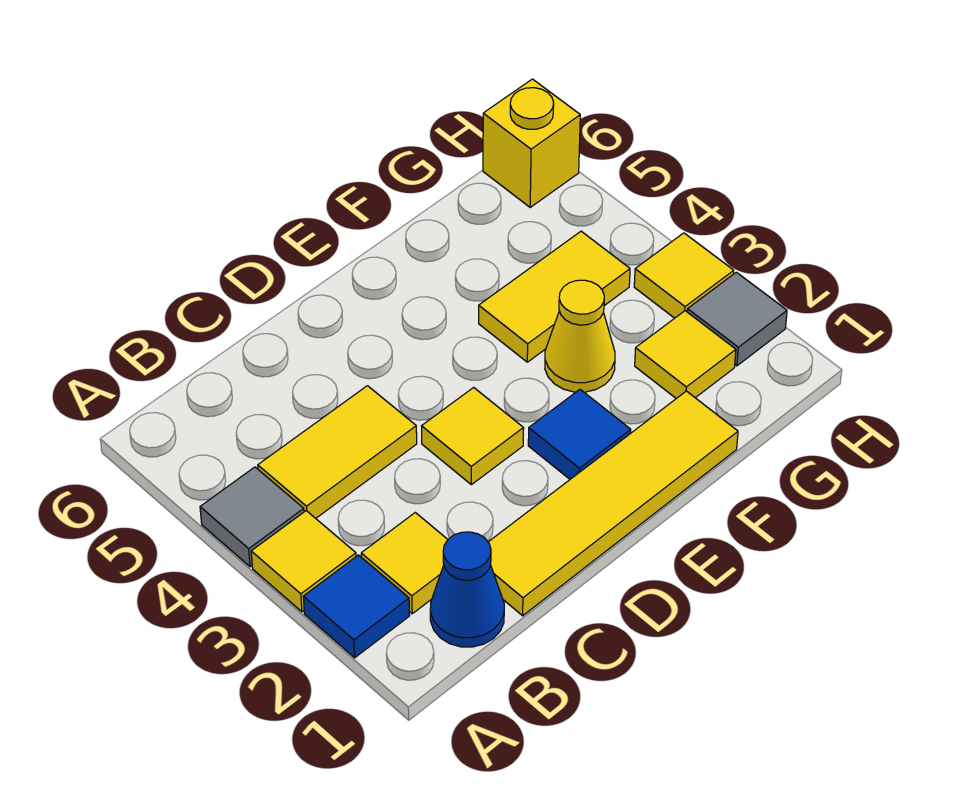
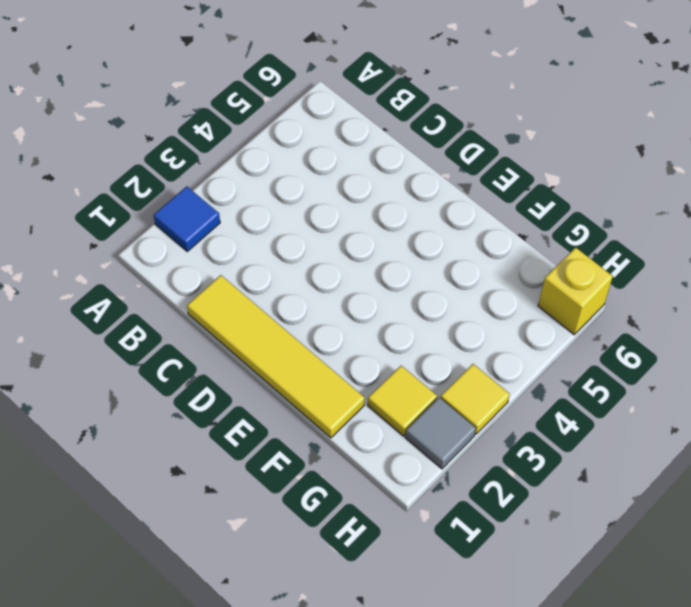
none -> yellow tile A3 level 1
none -> grey tile A4 level 1
none -> blue cone B1 level 1

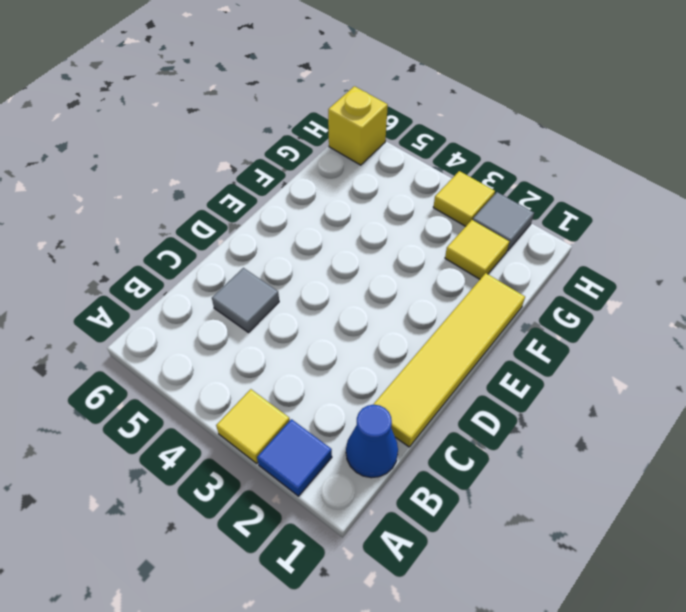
grey tile C5 level 1 -> grey tile A4 level 1
none -> yellow tile B2 level 1
none -> yellow tile B4:C4 level 1
none -> yellow tile D3 level 1

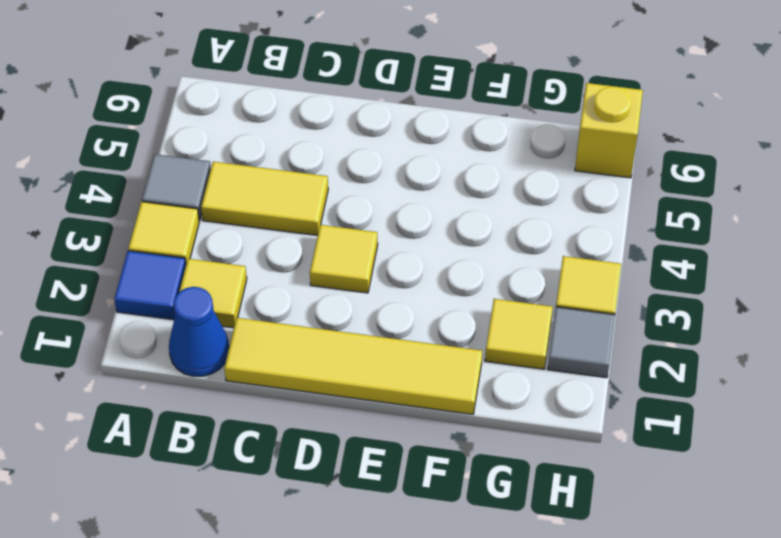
none -> blue tile E2 level 1
none -> yellow cone F3 level 1
none -> yellow tile F4:G4 level 1

